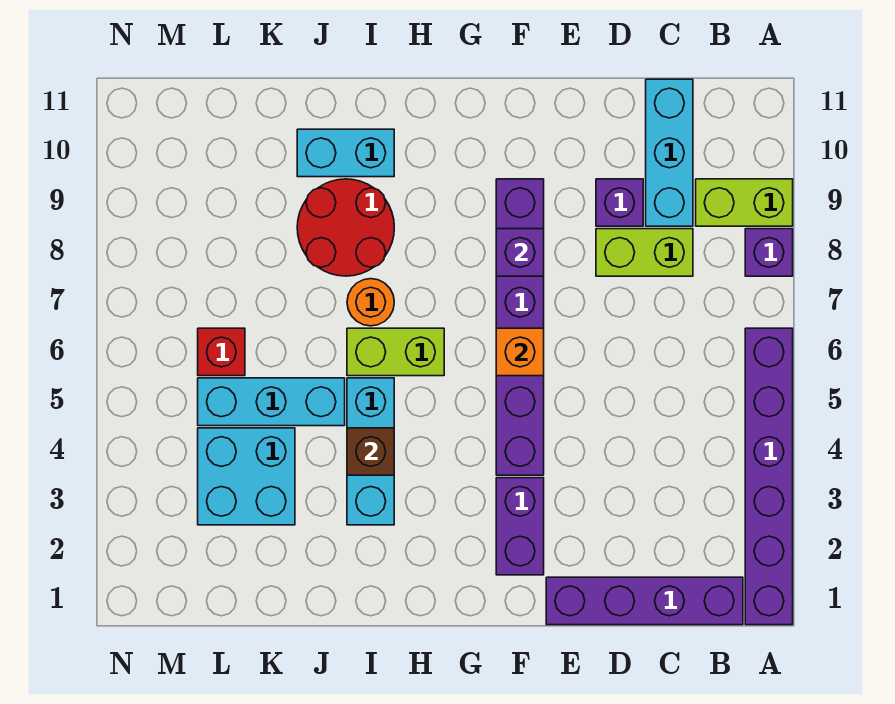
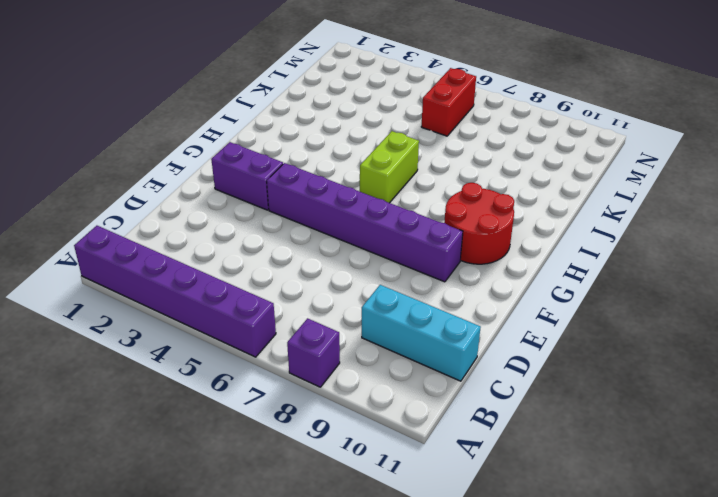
red round brick G9:H10 level 1 -> red round brick I8:J9 level 1
red brick L6:M6 level 1 -> red brick L6 level 1
none -> lime brick A9:B9 level 1
none -> purple brick B1:E1 level 1
none -> lime brick C8:D8 level 1

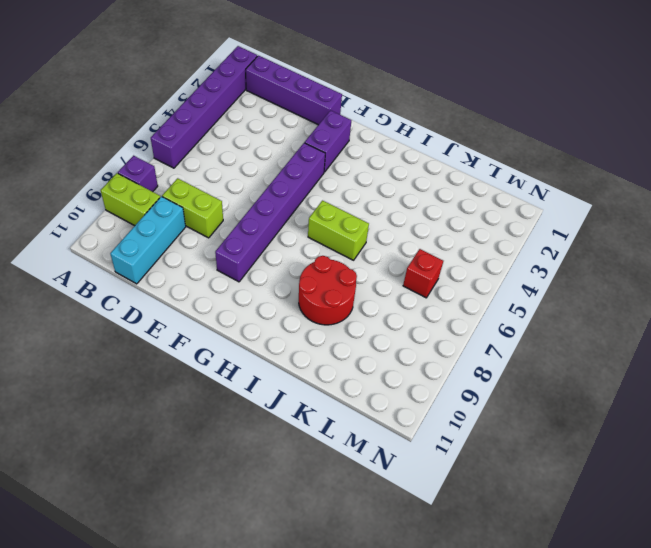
none -> purple brick D9 level 1
none -> cyan brick I3:I5 level 1
none -> orange round brick I7 level 1

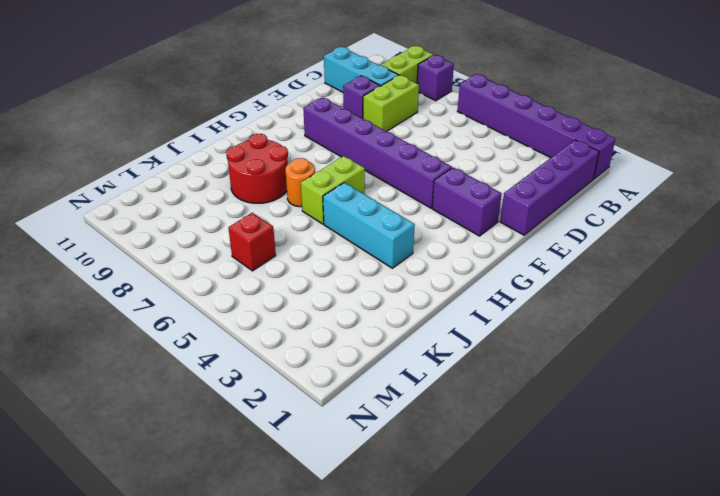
none -> cyan brick I10:J10 level 1
none -> cyan brick J5:L5 level 1
none -> cyan brick K3:L4 level 1

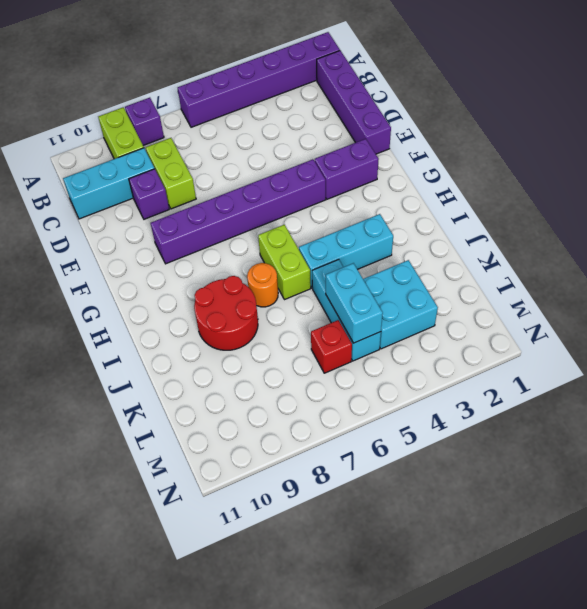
cyan brick K5:L5 level 2 -> cyan brick I10:J10 level 1
none -> orange brick F6 level 2
none -> purple brick F8 level 2
none -> brown brick I4 level 2

